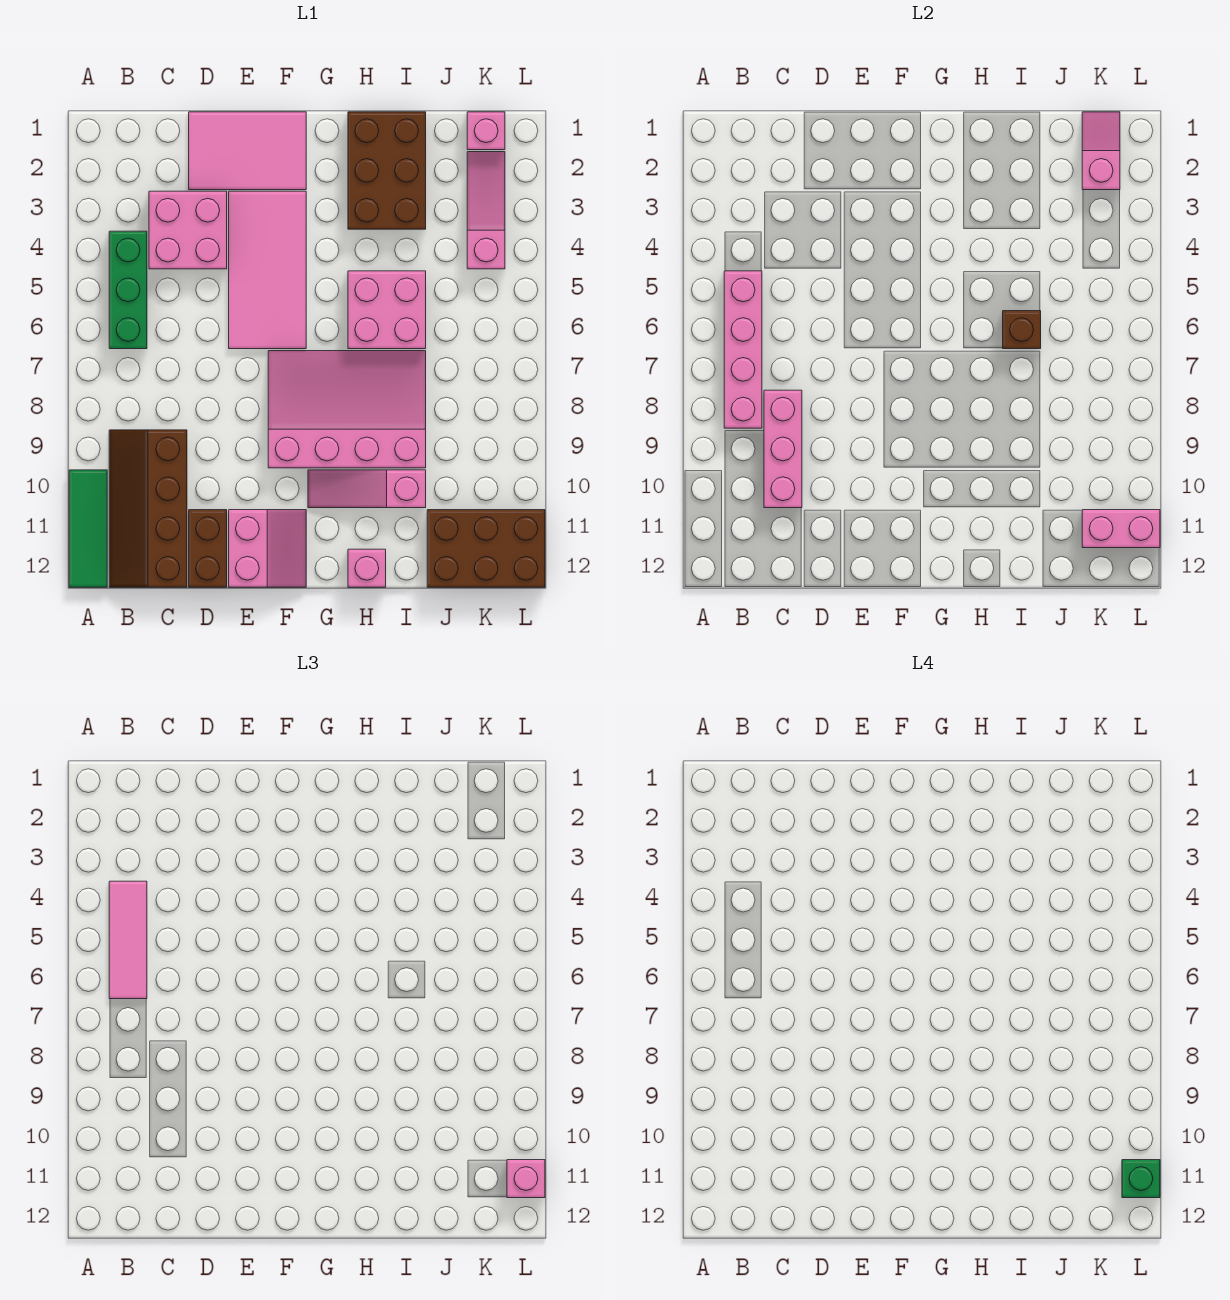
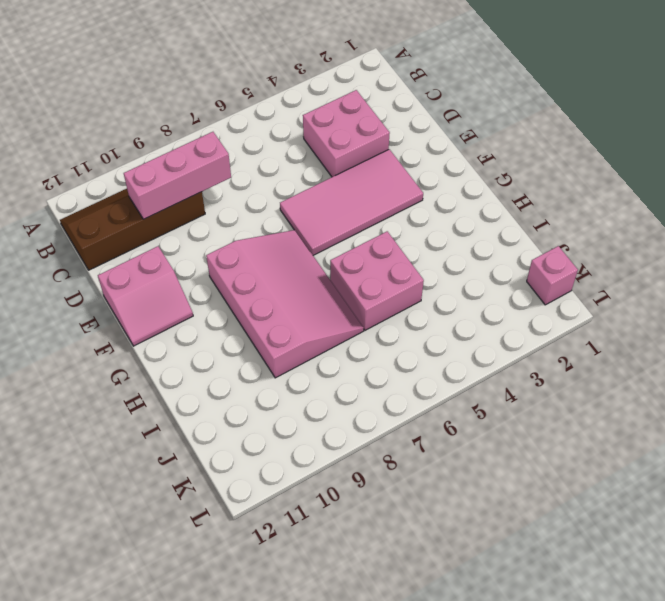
none -> green tile A10:A12 level 1
none -> green brick B4:B6 level 1
none -> pink tile D1:F2 level 1

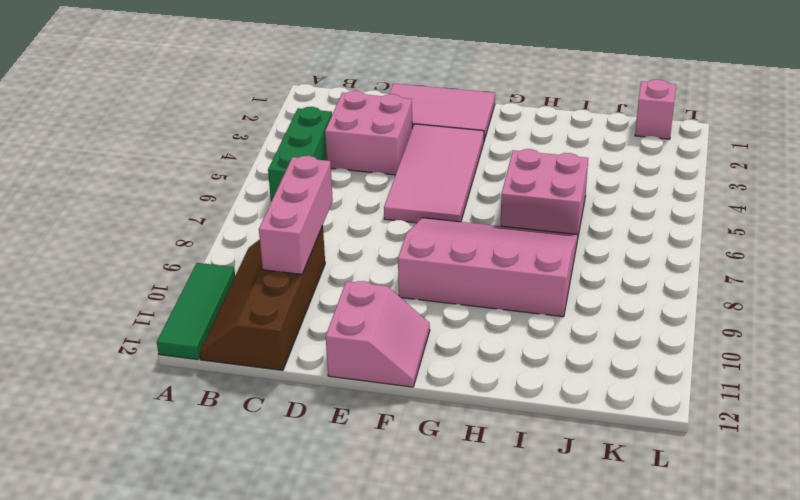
none -> brown brick D11:D12 level 1
none -> pink slope G10:I10 level 1 top I
none -> brown brick H1:I3 level 1

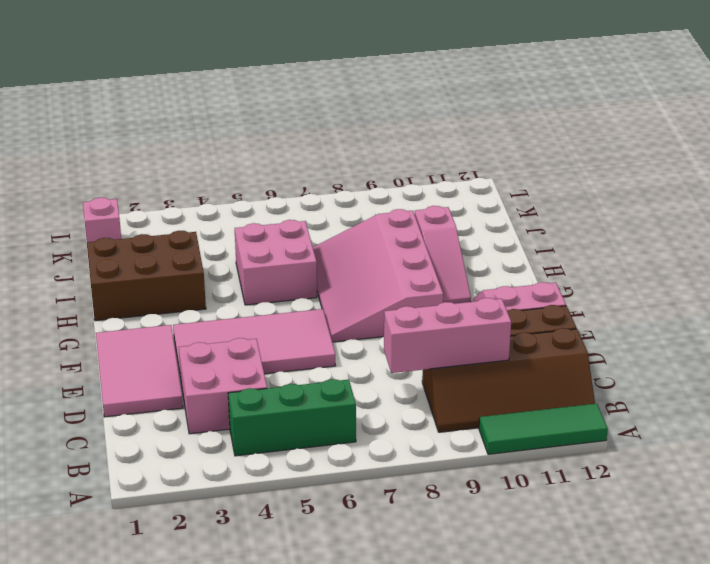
none -> pink brick H12 level 1
none -> brown brick J11:L12 level 1
none -> pink slope K2:K4 level 1 top 4

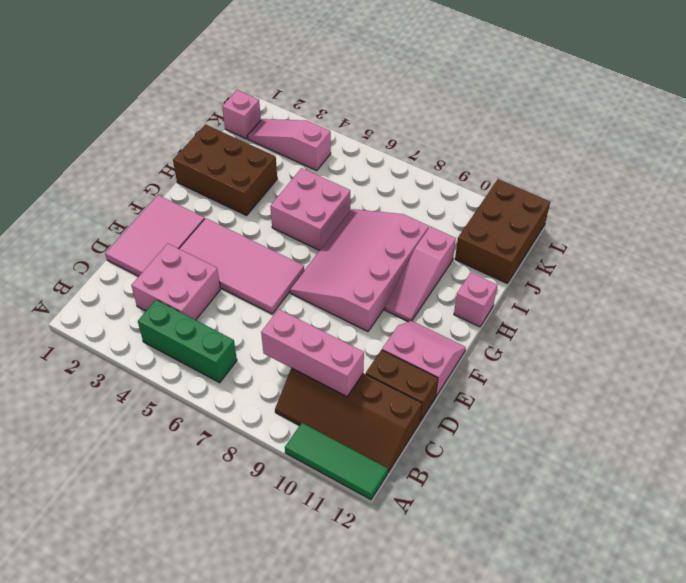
none -> pink brick B5:B8 level 2
none -> brown brick I6 level 2
none -> pink slope K1:K2 level 2 top 2

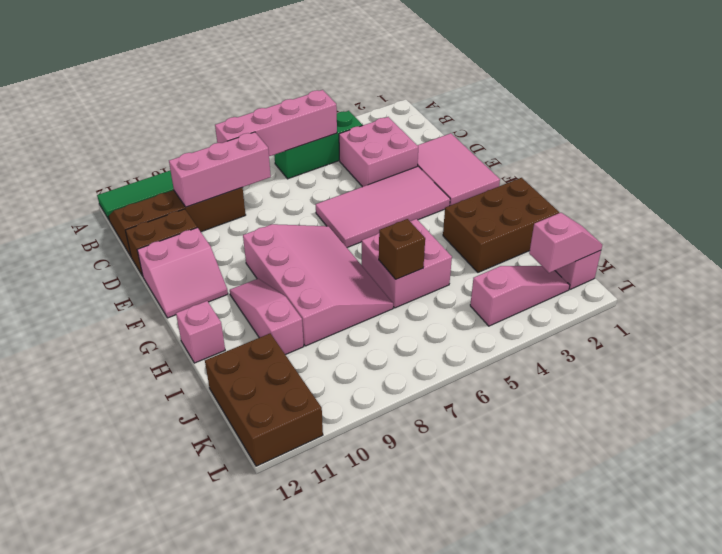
none -> pink brick K11:L11 level 2
none -> pink tile B4:B6 level 3
none -> pink brick L11 level 3

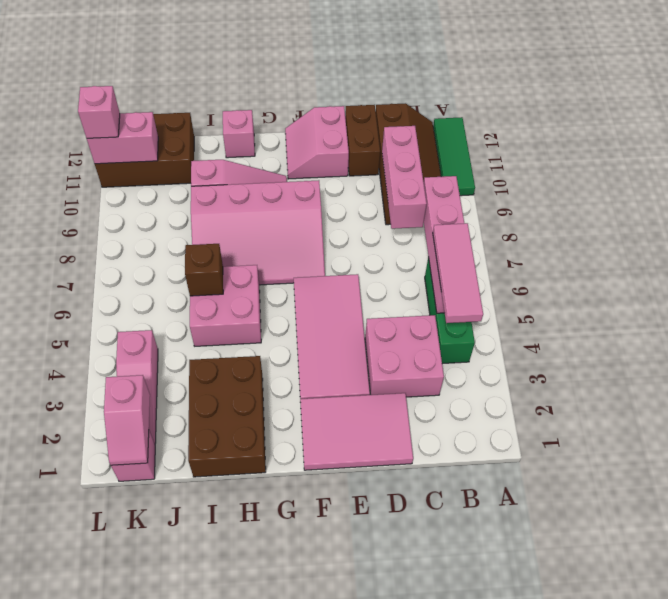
none -> green brick L11 level 4

